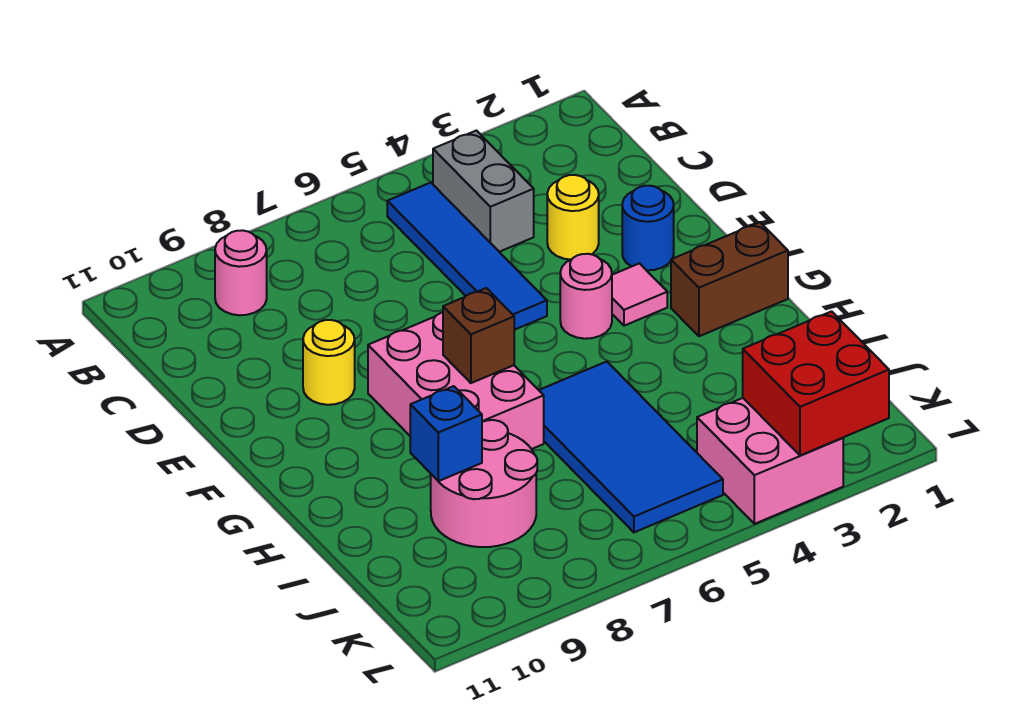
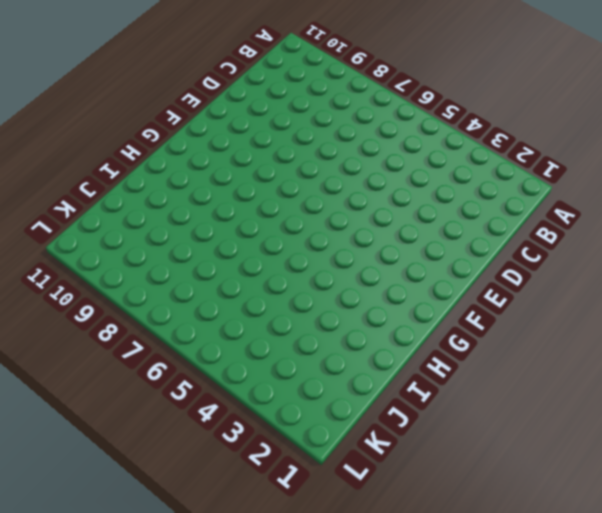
none -> grey brick B4:C4 level 1
none -> blue tile B5:E5 level 1
none -> pink round brick B9 level 1

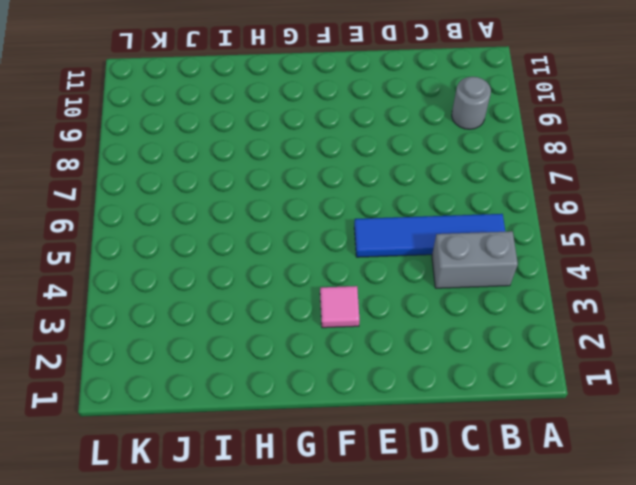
grey round brick B9 level 1 -> pink round brick B9 level 1
none -> yellow round brick D3 level 1
none -> blue round brick E2 level 1
none -> yellow round brick E9 level 1

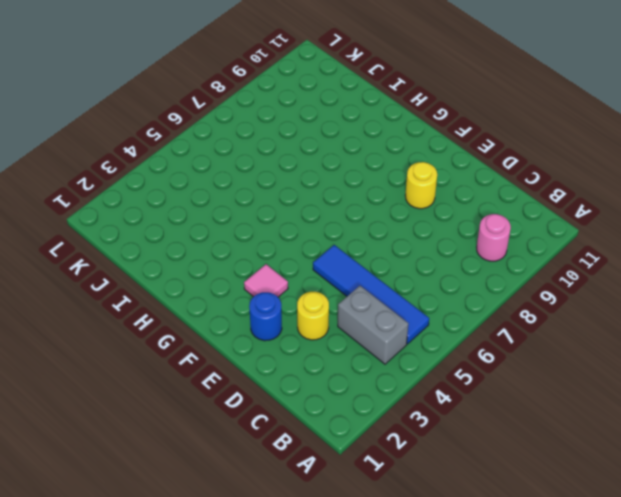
none -> pink round brick F4 level 1
none -> pink brick F7:H8 level 1
none -> brown brick G1:G2 level 1

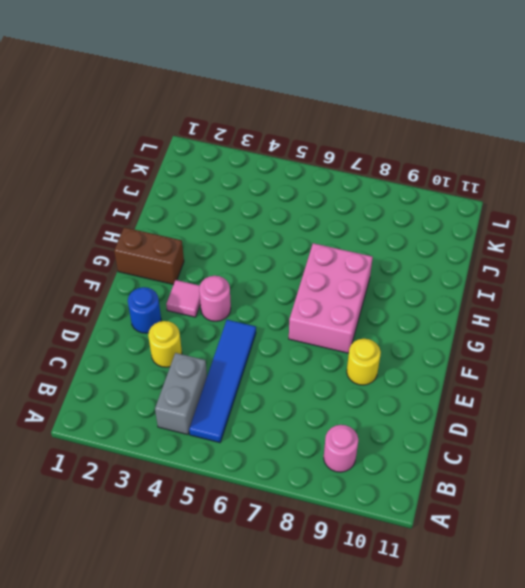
none -> blue tile H5:K6 level 1
none -> pink round brick I8:J9 level 1
none -> pink brick K3:L4 level 1

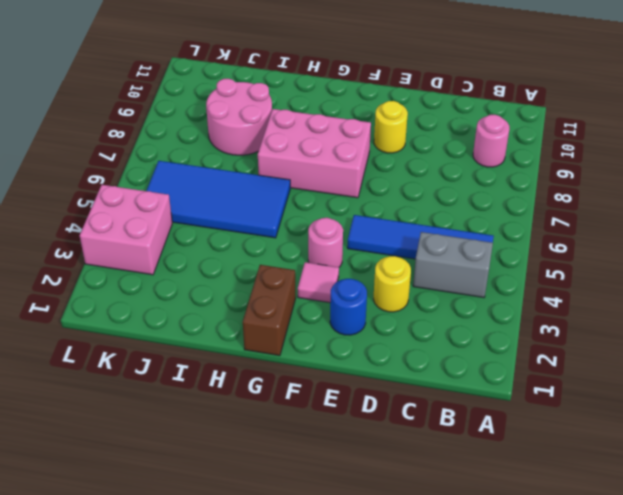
none -> brown brick G7 level 2
none -> blue brick I9 level 2
none -> red brick K2:L3 level 2

